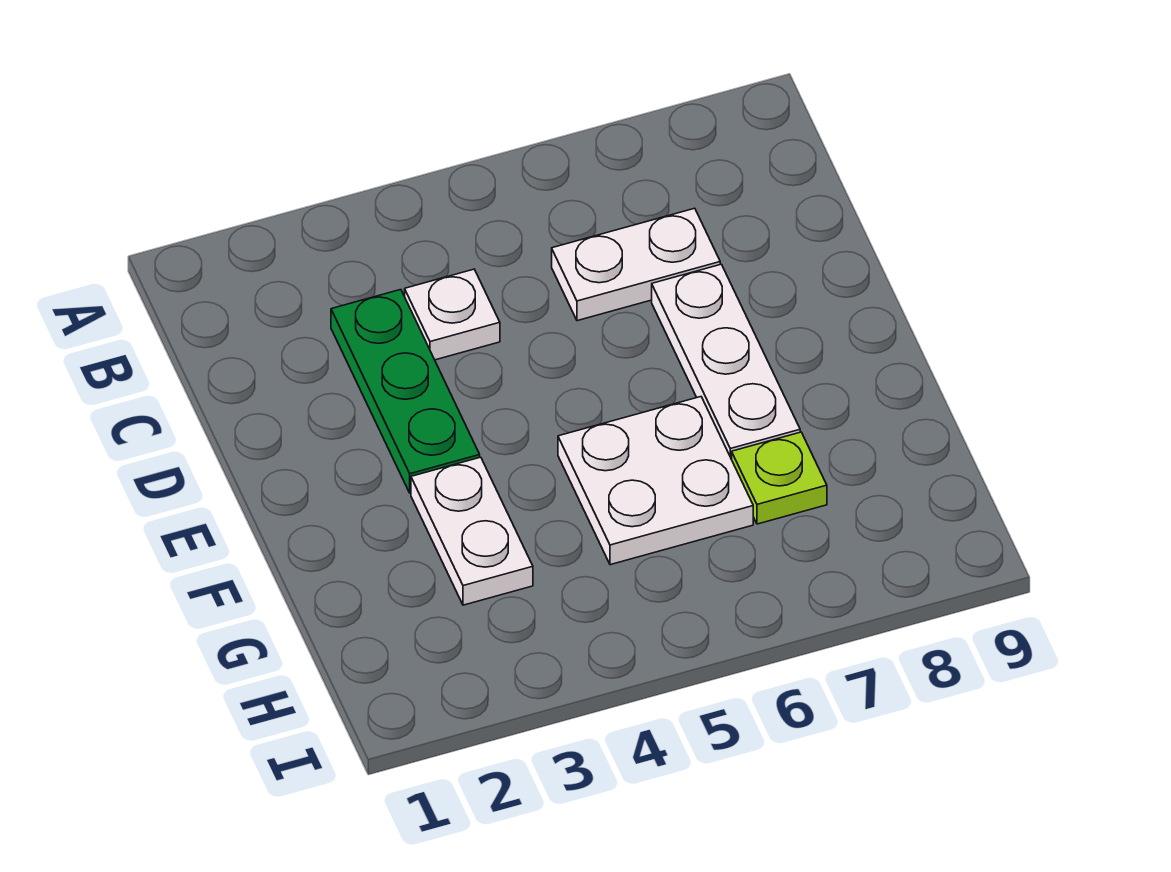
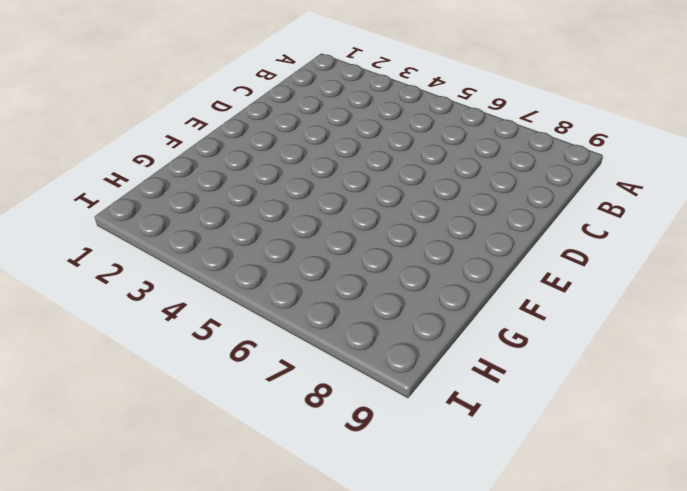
none -> green plate C3:E3 level 1
none -> white plate C4 level 1

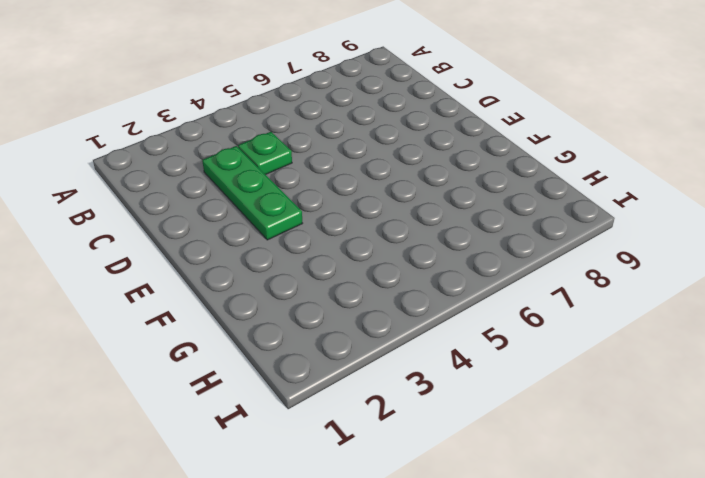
green plate C4 level 1 -> white plate C4 level 1
none -> white plate C6:C7 level 1
none -> white plate D7:F7 level 1

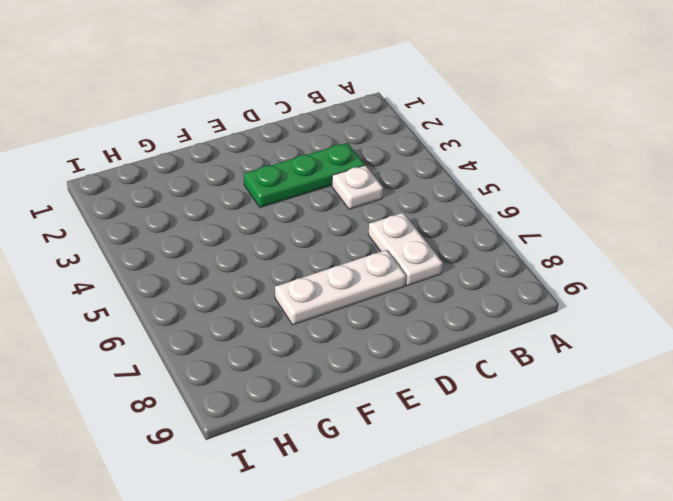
none -> white plate F3:G3 level 1
none -> white plate F5:G6 level 1

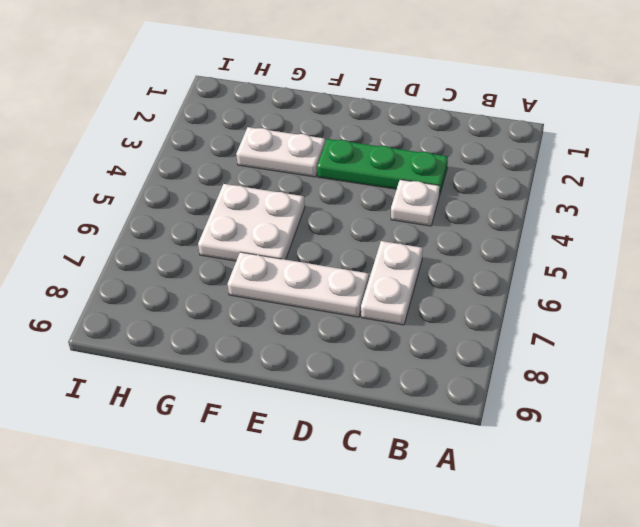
none -> lime plate G7 level 1

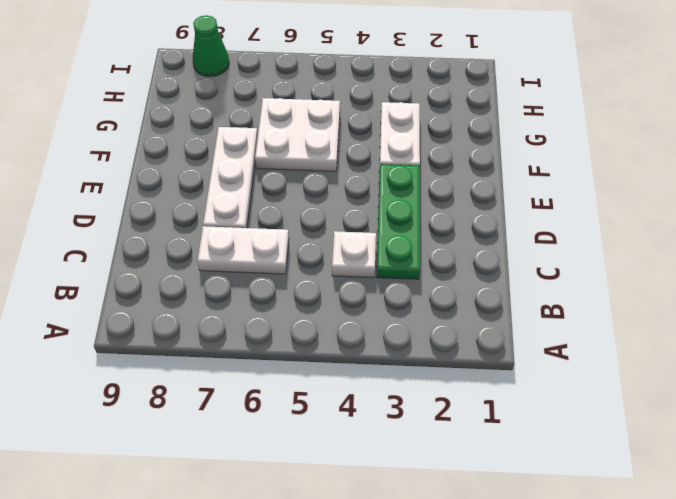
green cone I8 level 1 -> none
none -> lime plate G7 level 1

